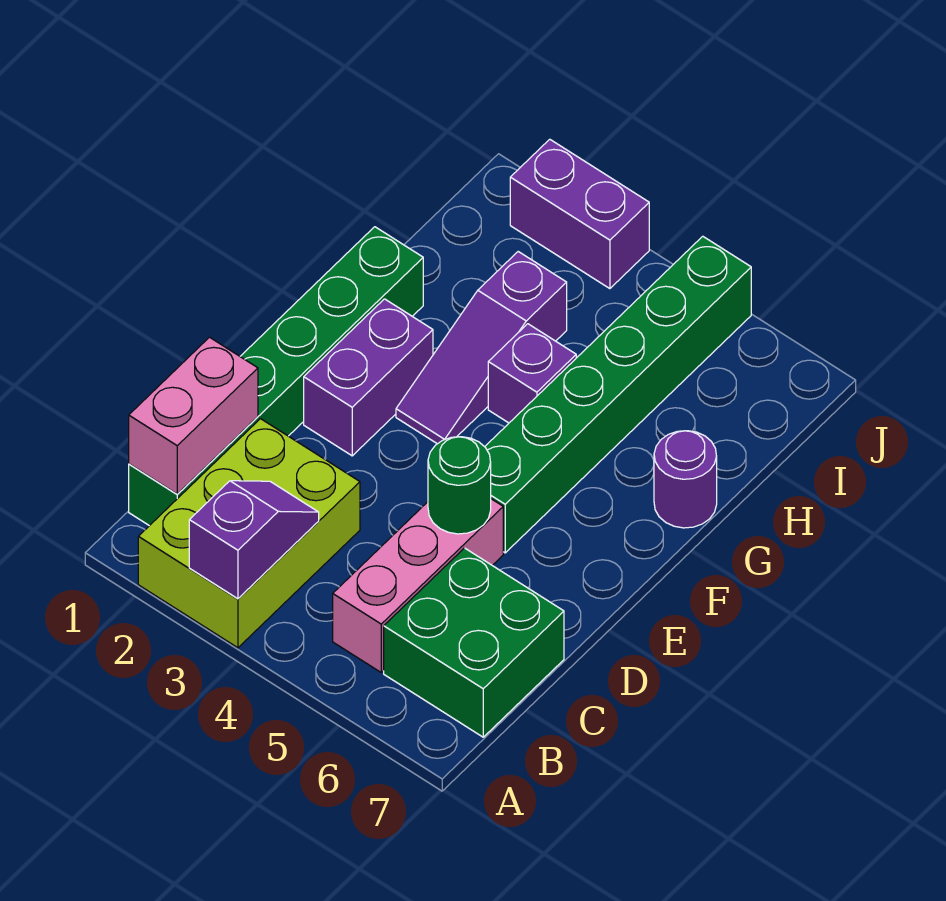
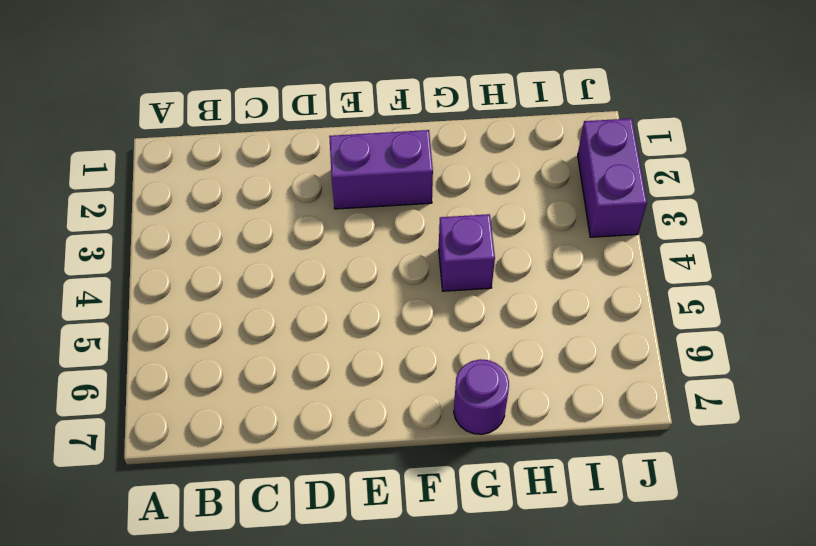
none -> lime brick A2:C3 level 1
none -> green brick B1:G1 level 1
none -> pink brick B5:D5 level 1

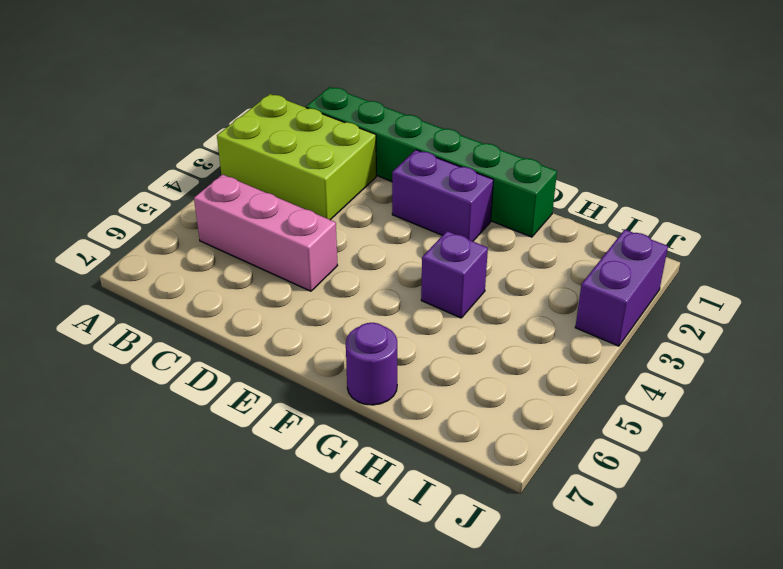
none -> green brick B6:C7 level 1
none -> green brick E5:J5 level 1
none -> purple slope F3:H3 level 1 top H

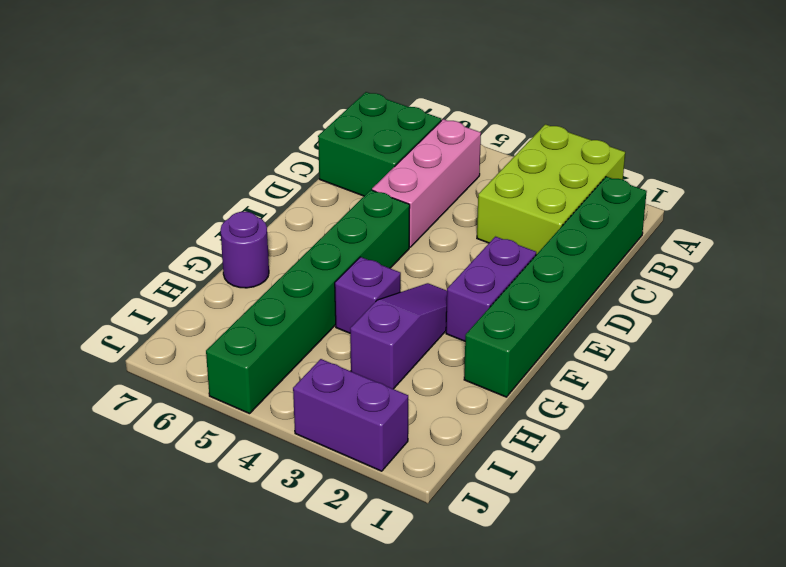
none -> purple slope A3:B3 level 2 top A
none -> pink brick B1:C1 level 2
none -> green round brick D5 level 2

